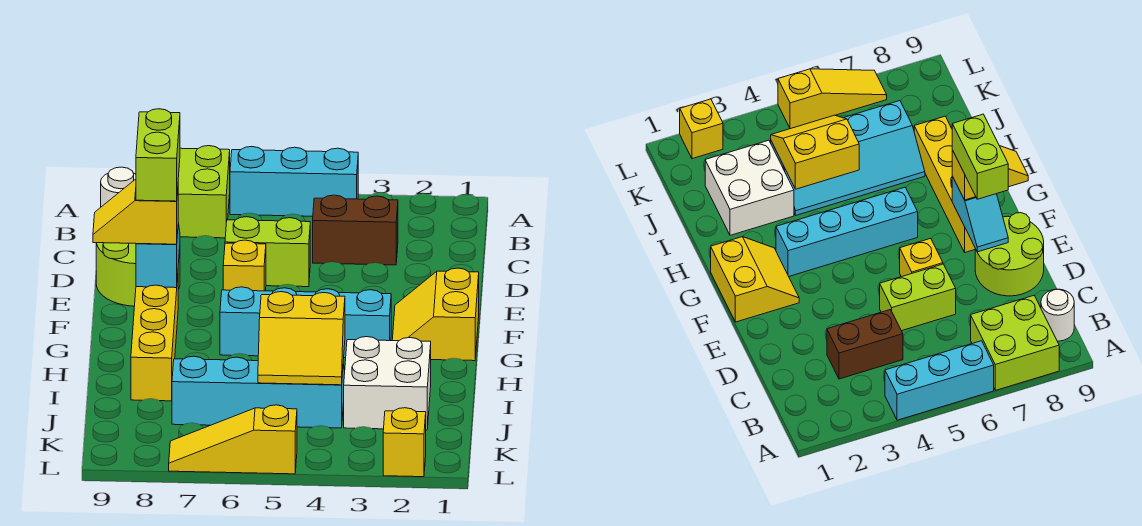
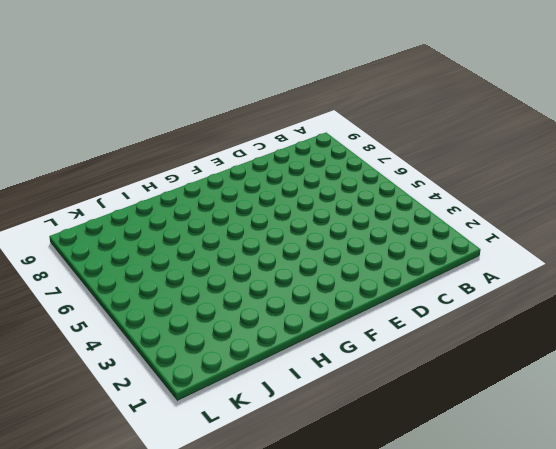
none -> cyan brick A4:A6 level 1
none -> lime brick A7:B8 level 1
none -> white round brick B9 level 1

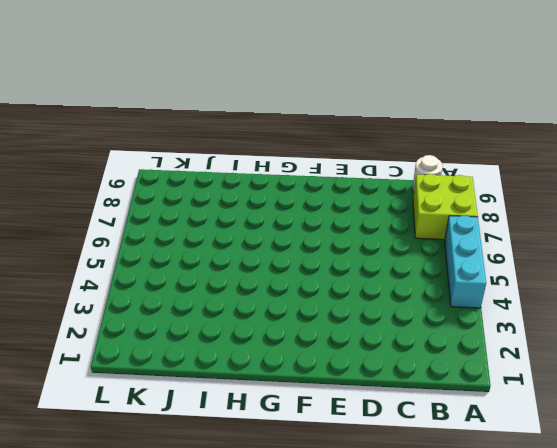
none -> brown brick C3:C4 level 1
none -> lime brick D5:D6 level 1
none -> lime round brick D8:E9 level 1

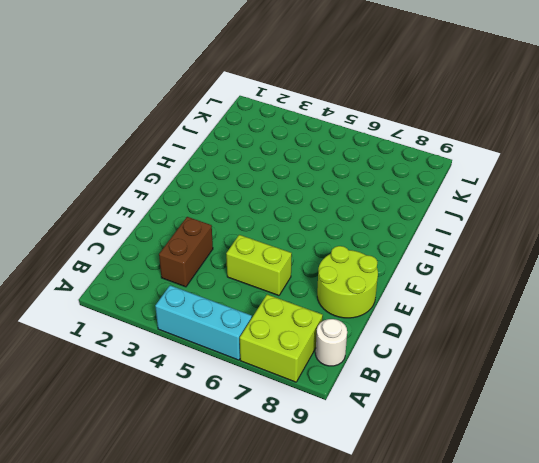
brown brick C3:D3 level 1 -> brown brick C3:C4 level 1
none -> yellow brick E6 level 1
none -> yellow slope F1:G2 level 1 top 1
none -> yellow brick F8:I8 level 1

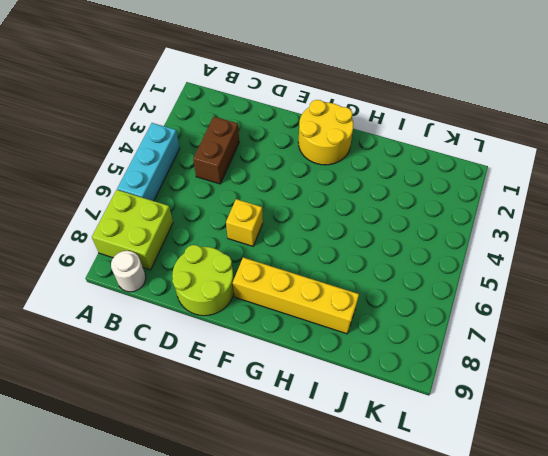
yellow round brick F1:G2 level 1 -> yellow slope F1:G2 level 1 top 1
none -> lime brick D5:D6 level 1
none -> cyan brick G3:G6 level 1
none -> white brick I2:J3 level 1

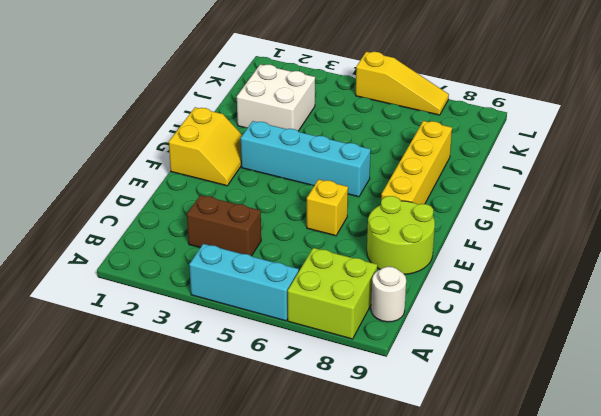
none -> lime brick D5:D6 level 1
none -> cyan slope I4:J7 level 1 top J
none -> yellow brick L2 level 1

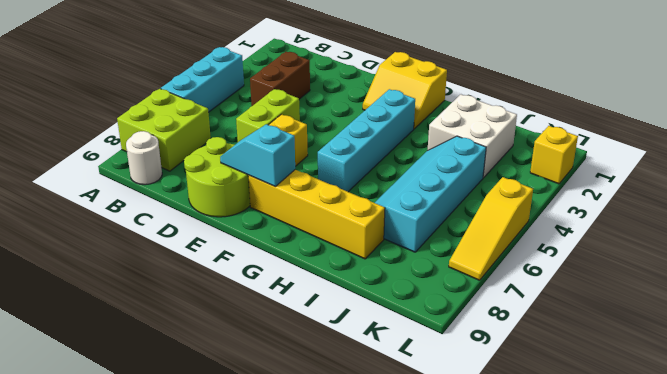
none -> yellow slope I4:J5 level 2 top I
none -> yellow slope F8:F9 level 3 top 8
none -> lime brick E8:F8 level 4

